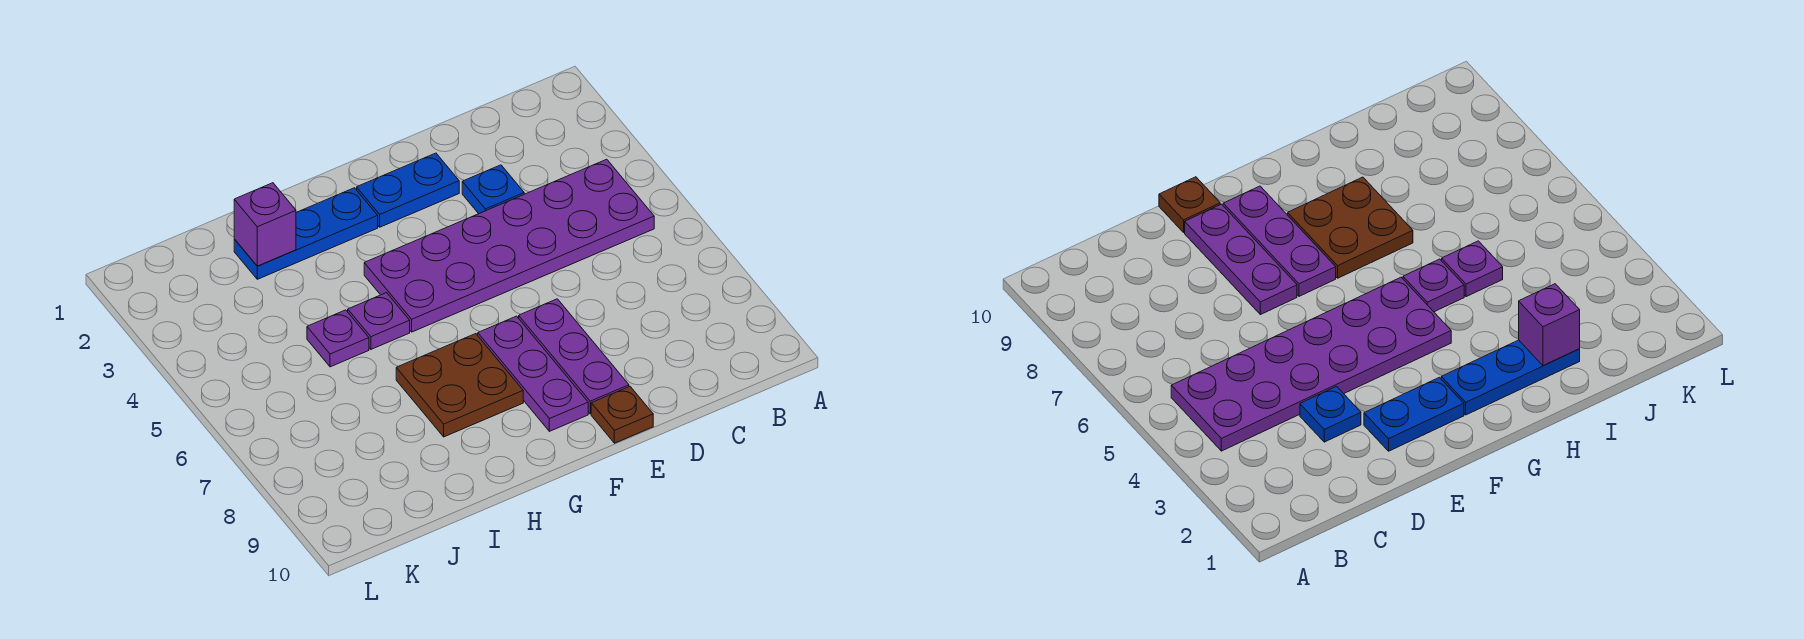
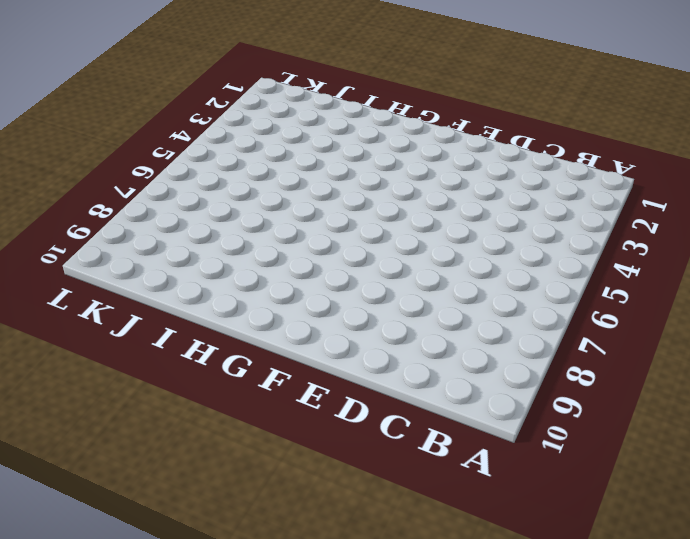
none -> purple plate B4:G5 level 1
none -> blue plate D3 level 1

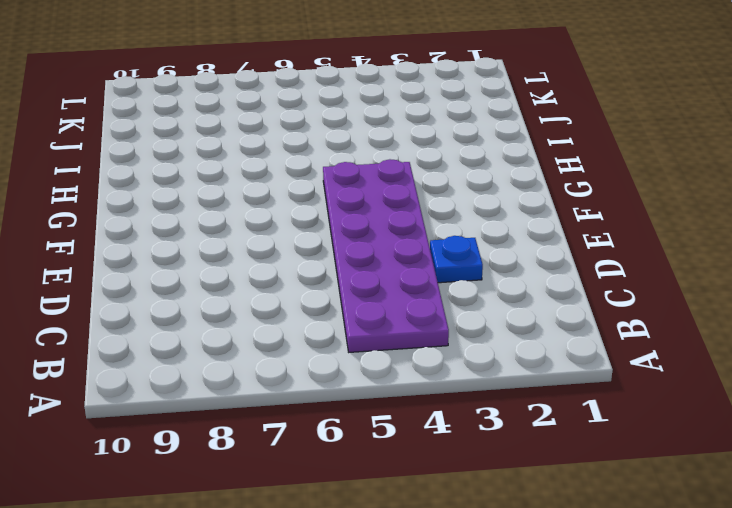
none -> blue plate E2:F2 level 1
none -> purple plate E7:E9 level 1

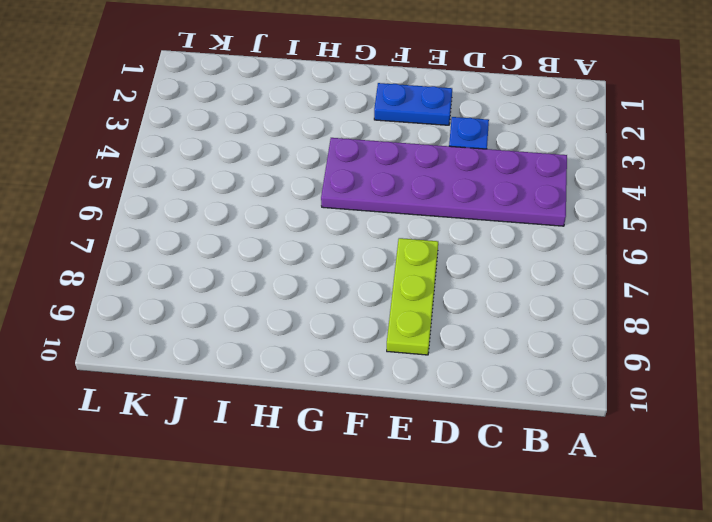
lime plate E7:E9 level 1 -> purple plate E7:E9 level 1
none -> brown plate E10 level 1
none -> purple plate F7:F9 level 1

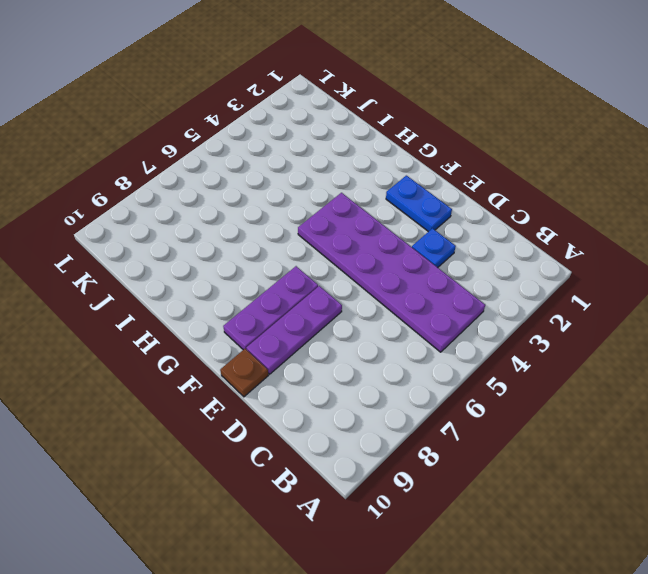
none -> blue plate G2:I2 level 1
none -> brown plate G7:H8 level 1

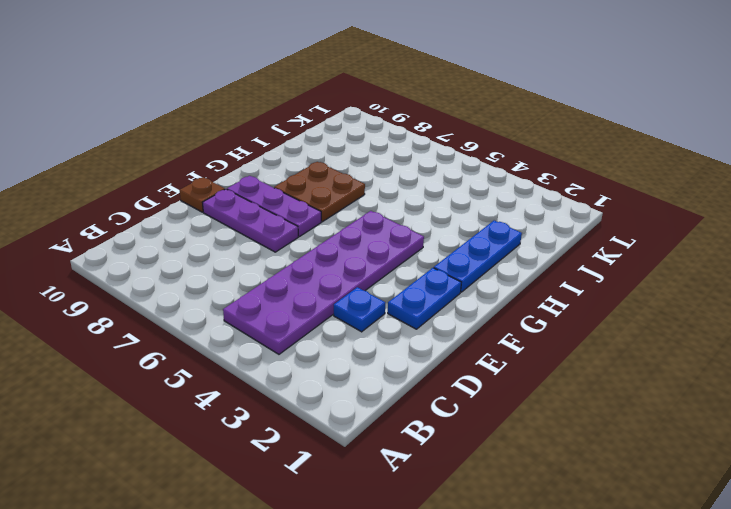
none -> purple plate H5 level 1
none -> purple plate I5 level 1

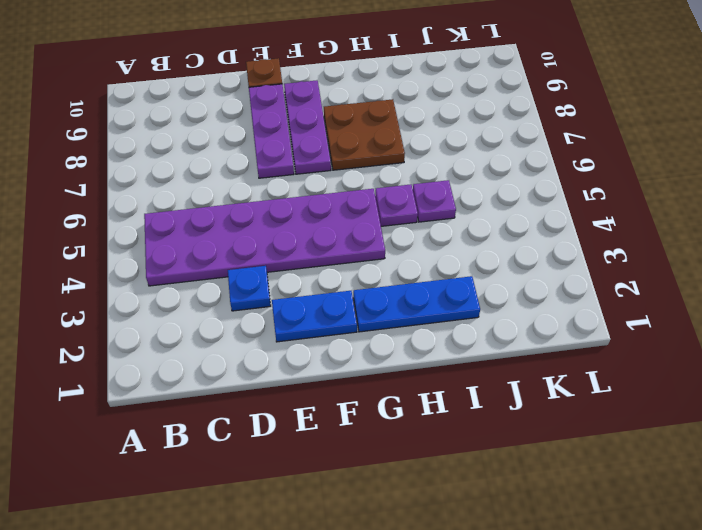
none -> purple brick I2 level 2

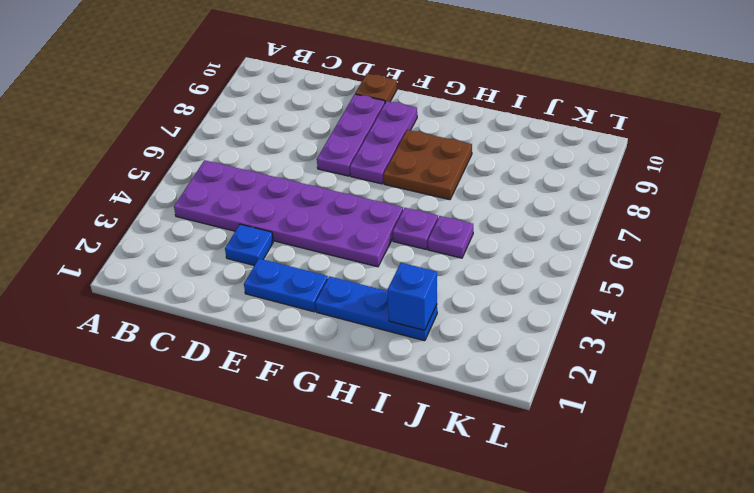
blue brick I2 level 2 -> purple brick I2 level 2

